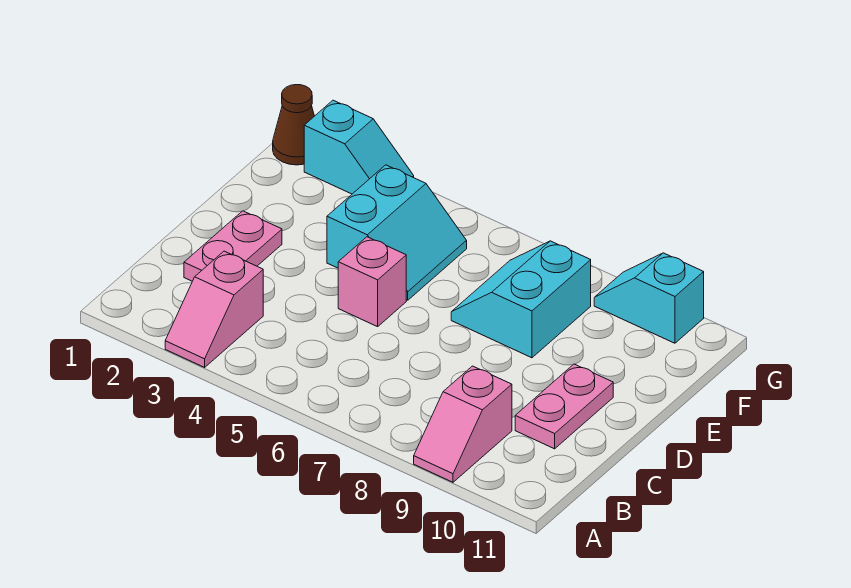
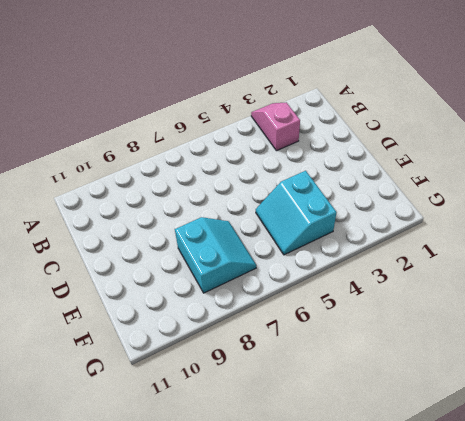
none -> pink slope A9:B9 level 1 top B
none -> pink plate C2:D2 level 1

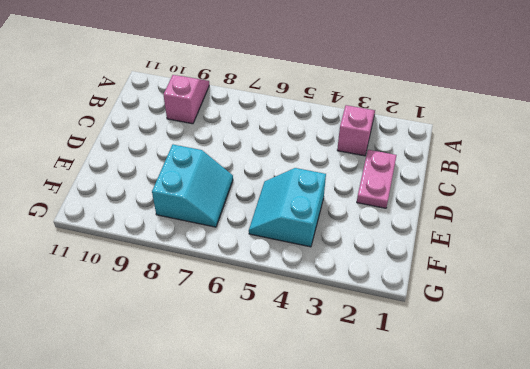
none -> pink plate C10:D10 level 1
none -> pink brick D5 level 1

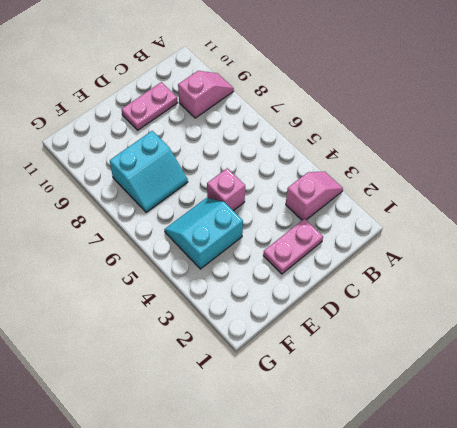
none -> brown cone G1 level 1
none -> cyan slope G2:G3 level 1 top 2

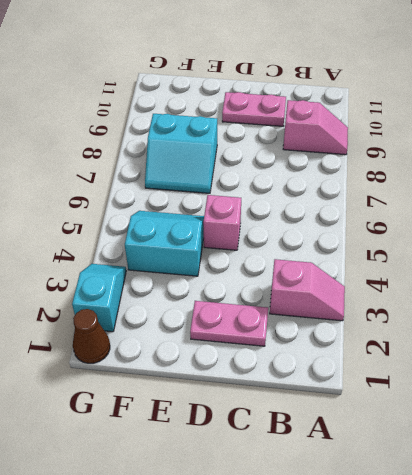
none -> cyan slope G9:G10 level 1 top 10

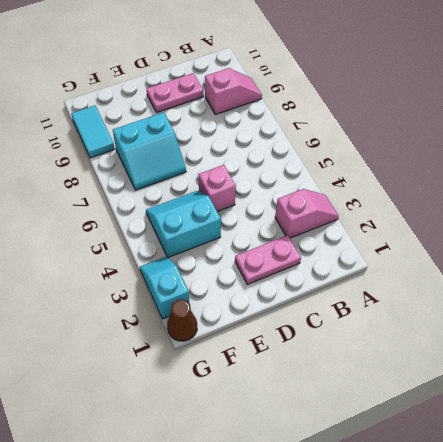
cyan tile G9:G10 level 1 -> cyan slope G9:G10 level 1 top 10

